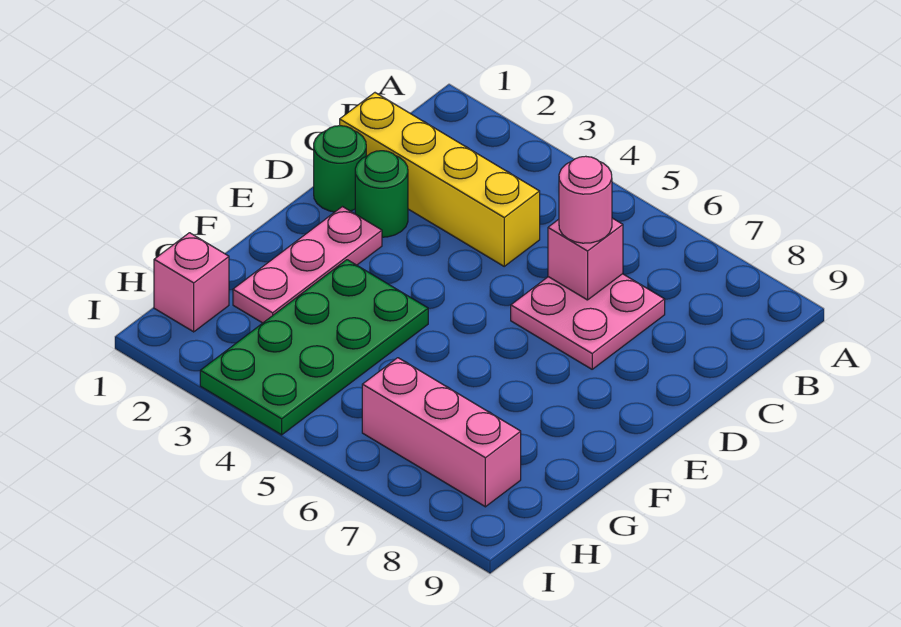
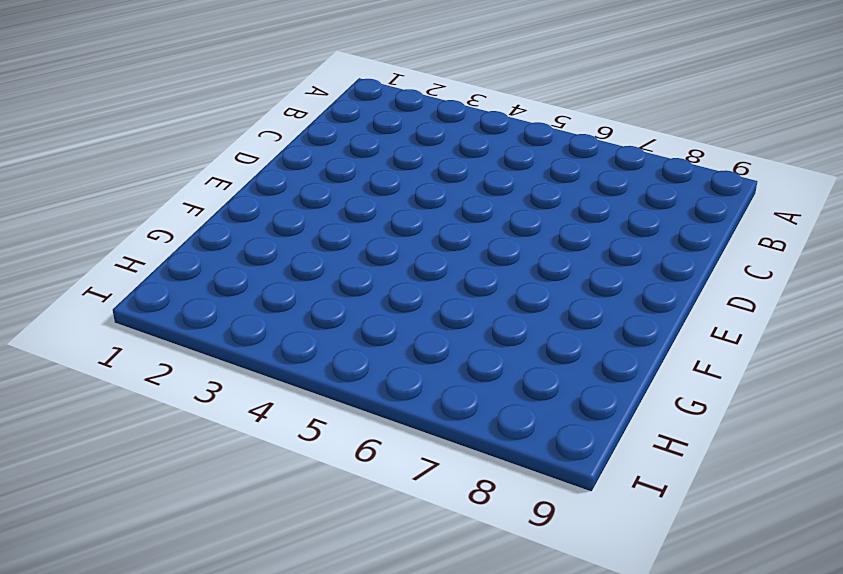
none -> yellow brick C1:C4 level 1
none -> pink plate C6:D7 level 1

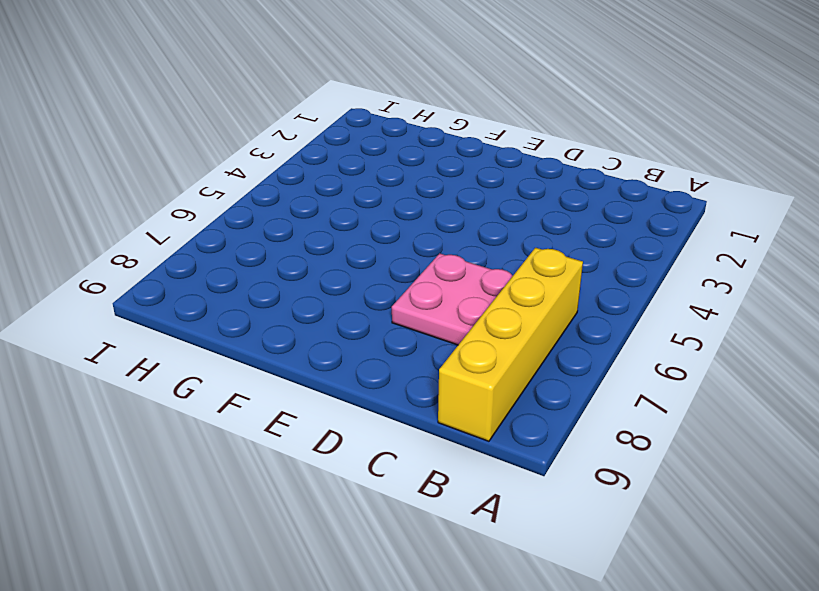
yellow brick B6:B9 level 1 -> yellow brick C1:C4 level 1
none -> green round brick D1 level 1
none -> green round brick D2 level 1

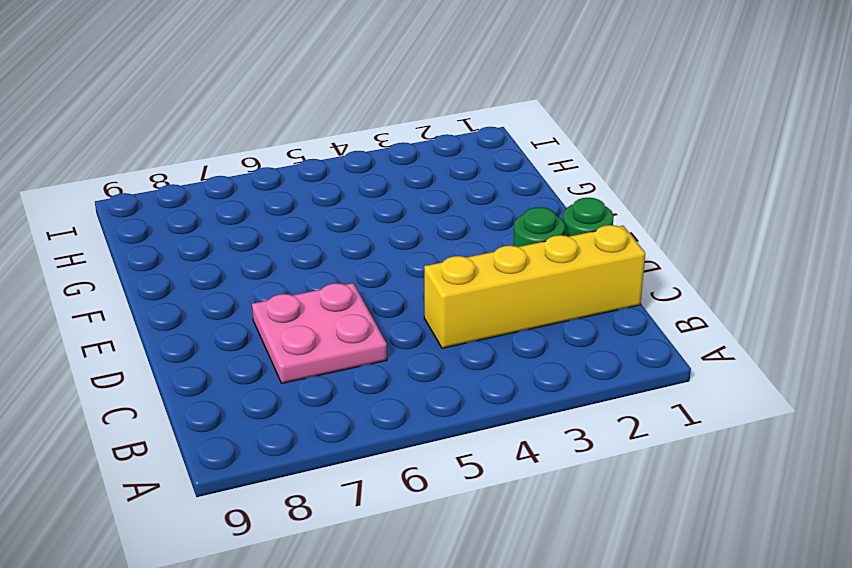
none -> pink plate E2:G2 level 1
none -> green plate F3:I4 level 1

